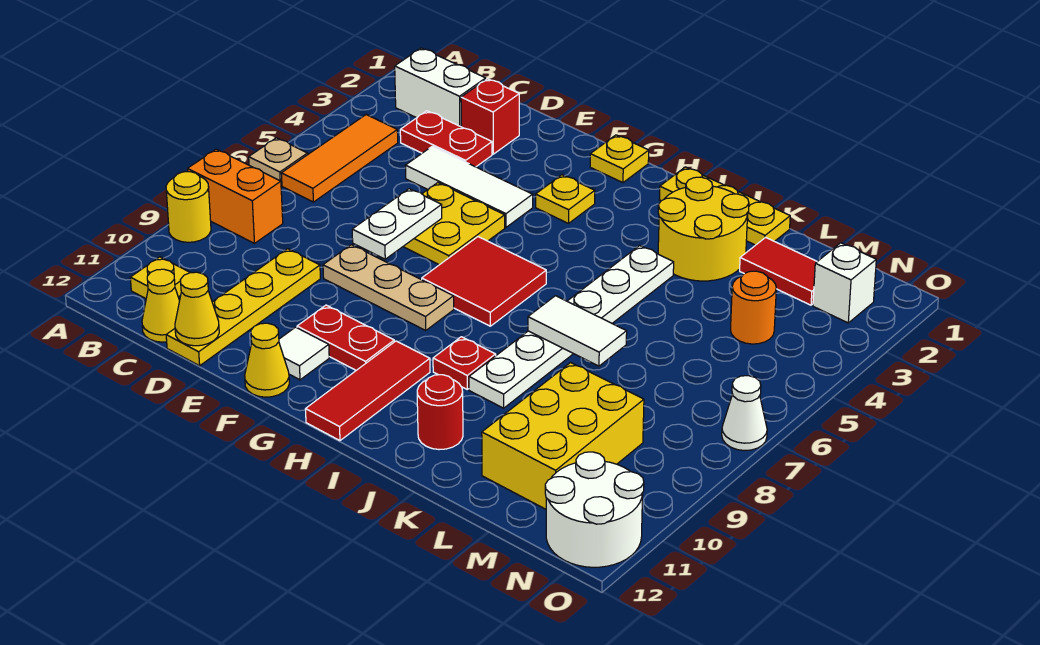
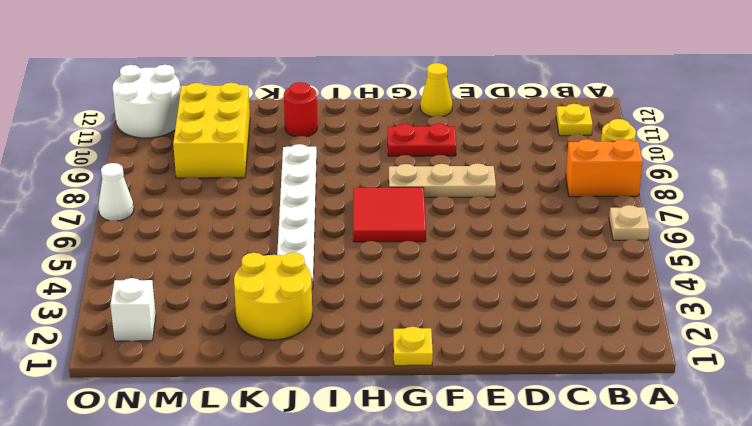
none -> white brick B2:C2 level 1
none -> orange tile B4:B6 level 1
none -> red plate C3:D3 level 1
none -> yellow cone C12 level 1

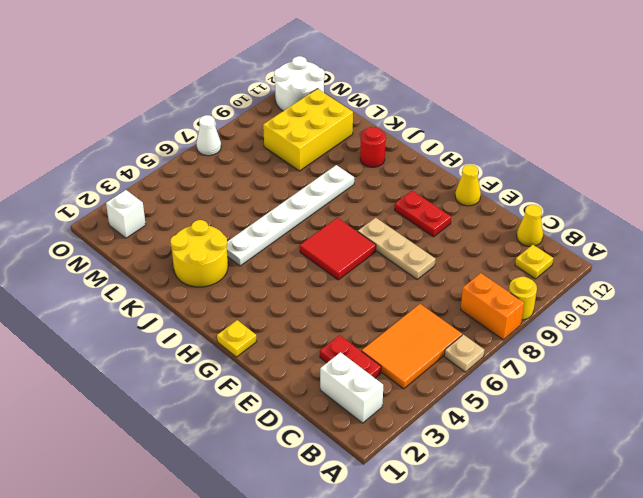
orange tile B4:C6 level 1 -> orange tile B4:B6 level 1
none -> red brick D2 level 1
none -> white tile D4:F4 level 1
none -> yellow plate D9:D12 level 1
none -> yellow plate E5:F6 level 1

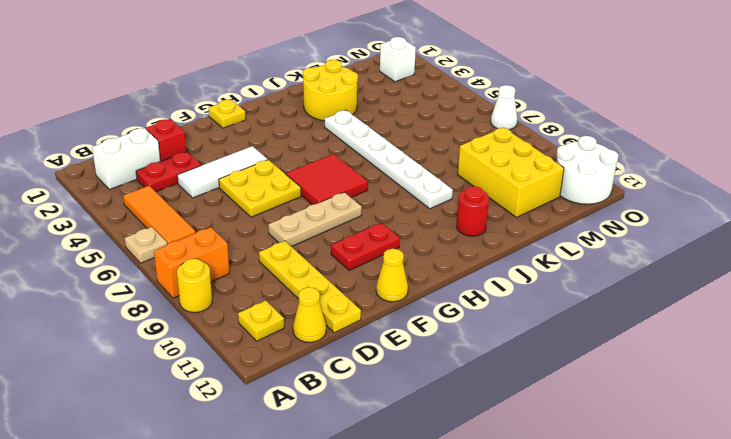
none -> white tile F11 level 1
none -> yellow plate G3 level 1
none -> red tile H10:H12 level 1
none -> yellow plate I1:K1 level 1

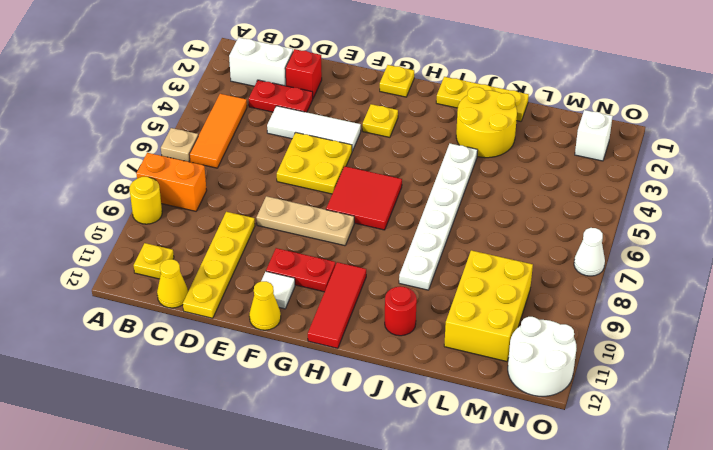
none -> red plate I9 level 1
none -> red tile L2:M2 level 1
none -> orange round brick M4 level 1
none -> yellow cone D12 level 2

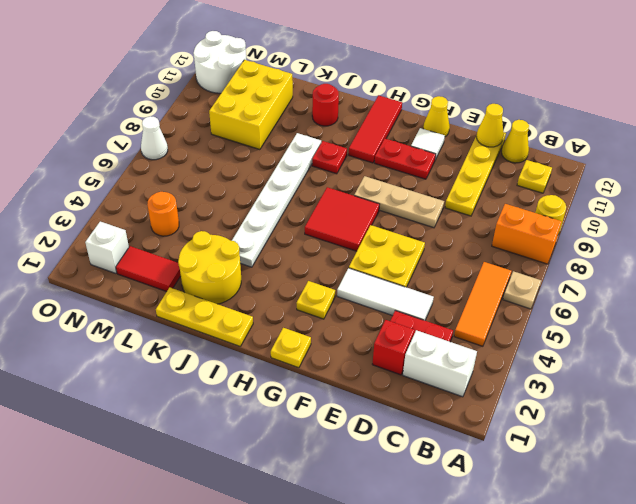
none -> white plate E6:E7 level 2
none -> white tile J7:K7 level 2

